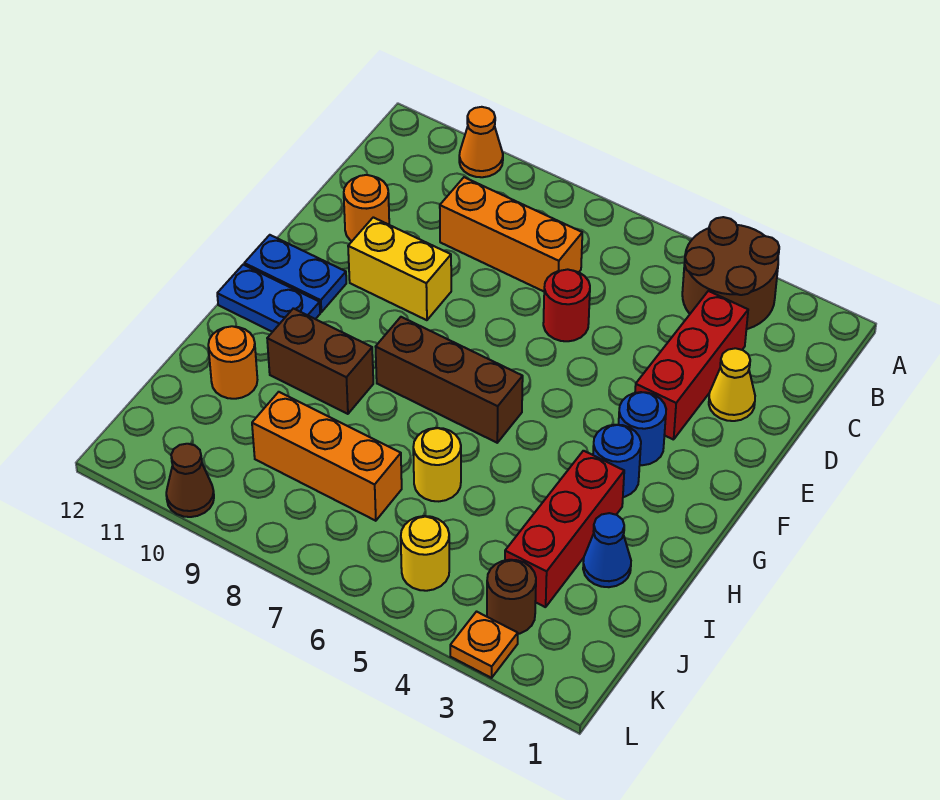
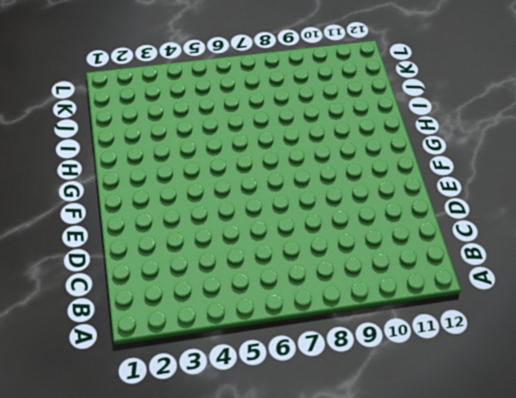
none -> brown round brick A3:B4 level 1
none -> orange cone A10 level 1
none -> red brick C3:E3 level 1

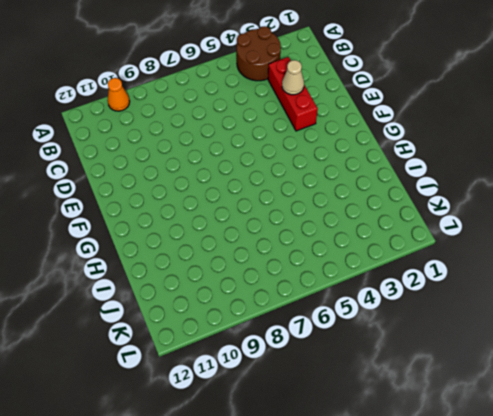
tan cone D3 level 2 -> none
none -> orange brick C7:C9 level 1
none -> yellow cone D2 level 1
none -> red round brick D6 level 1

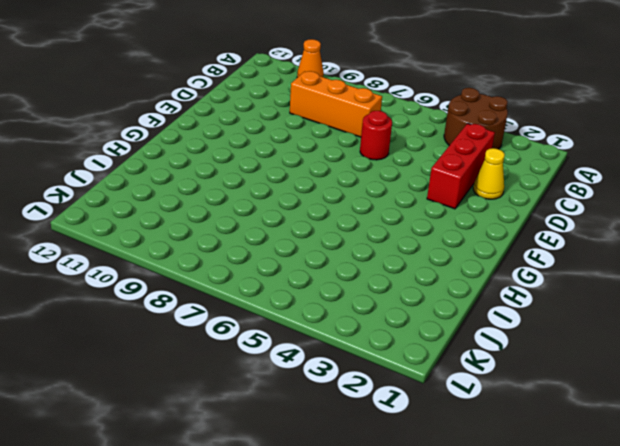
none -> orange round brick D11 level 1
none -> yellow brick E9:E10 level 1
none -> blue round brick F3 level 1

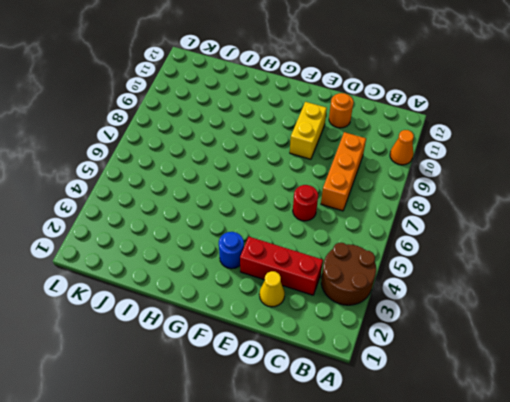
none -> blue plate F11:F12 level 1
none -> blue round brick G3 level 1
none -> brown brick G6:G8 level 1

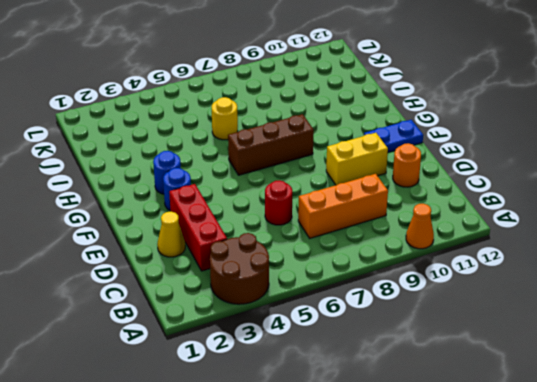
none -> blue plate G11:G12 level 1
none -> red brick H3:J3 level 1
none -> brown brick H9:H10 level 1

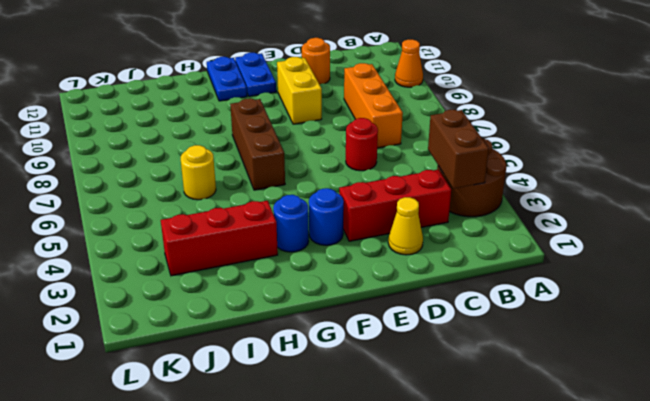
brown brick B3:B4 level 2 -> brown brick H9:H10 level 1
none -> blue cone I2 level 1
none -> orange round brick I11 level 1
none -> orange brick J7:J9 level 1

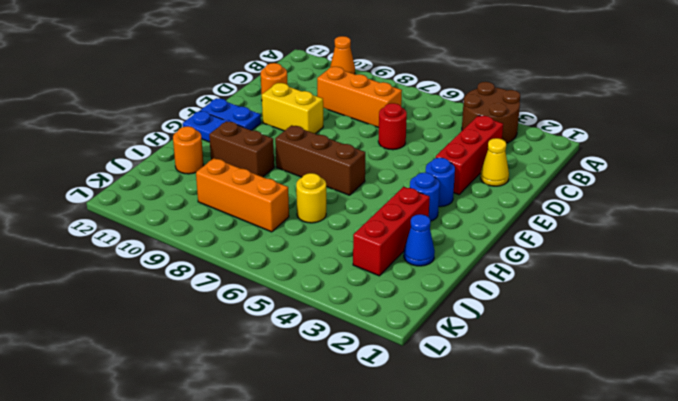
none -> brown round brick K3 level 1
none -> yellow round brick K5 level 1
none -> orange plate L3 level 1

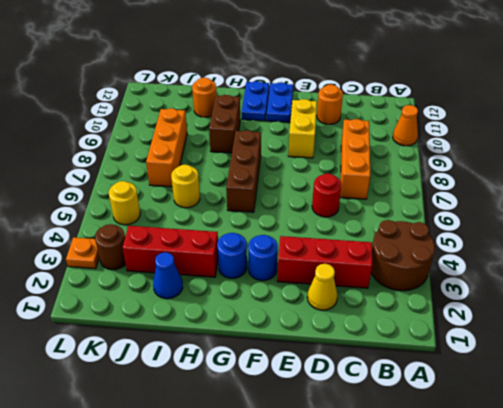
none -> brown cone L10 level 1

